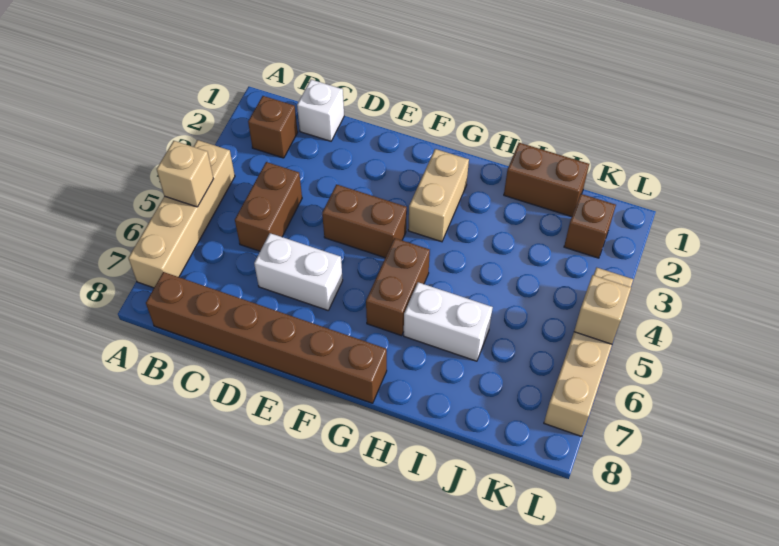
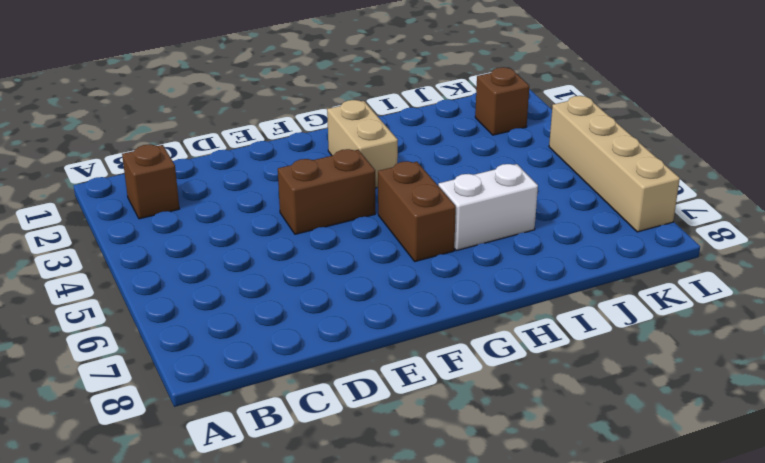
none -> tan brick A4:A7 level 1
none -> brown brick B8:G8 level 1
none -> white brick C1 level 1

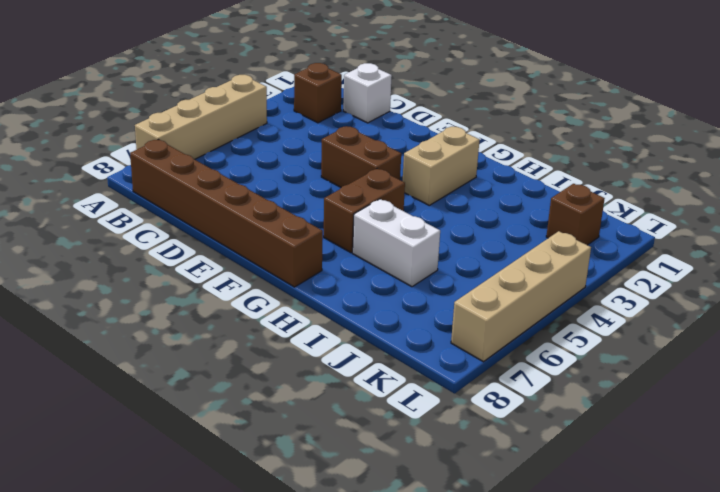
none -> brown brick C4:C5 level 1
none -> white brick D6:E6 level 1
none -> brown brick I1:J1 level 1

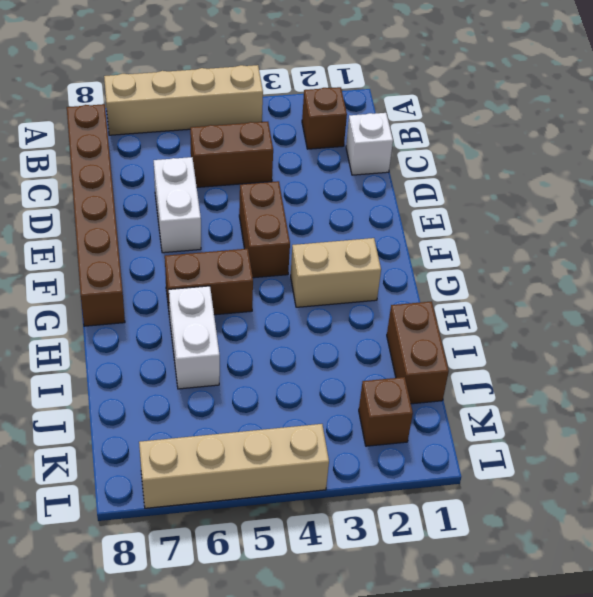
none -> tan brick A5 level 2
none -> tan brick L5 level 2

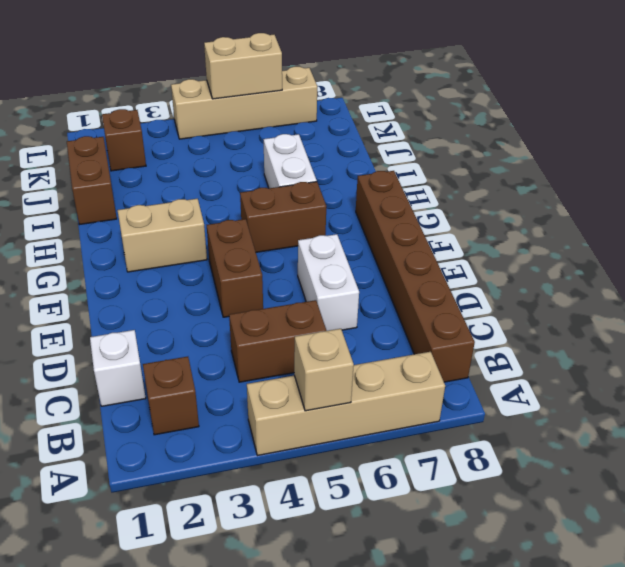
tan brick L5:L6 level 2 -> tan brick L5 level 2

